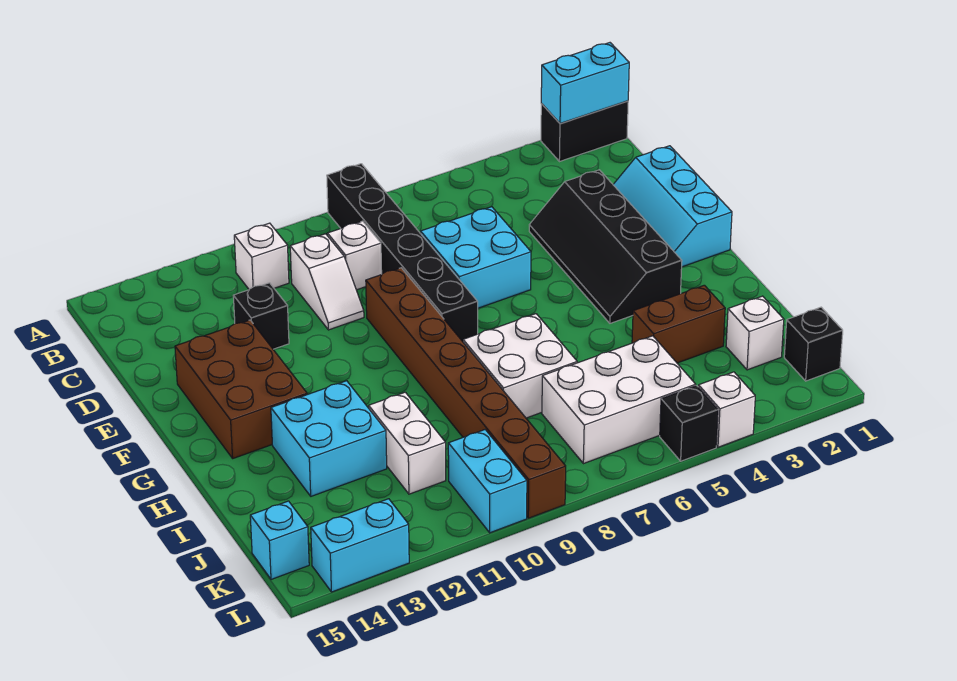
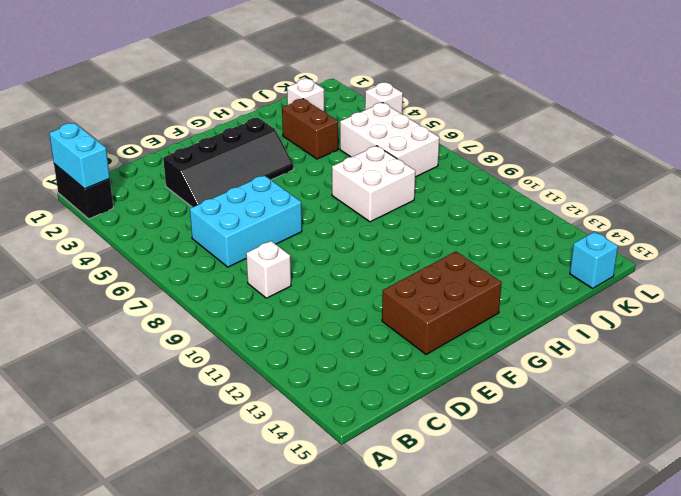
cyan brick C6:E7 level 1 -> cyan brick D6:E7 level 1
none -> black brick A8:F8 level 1
none -> white brick B11 level 1
none -> white slope C10:D10 level 1 top C

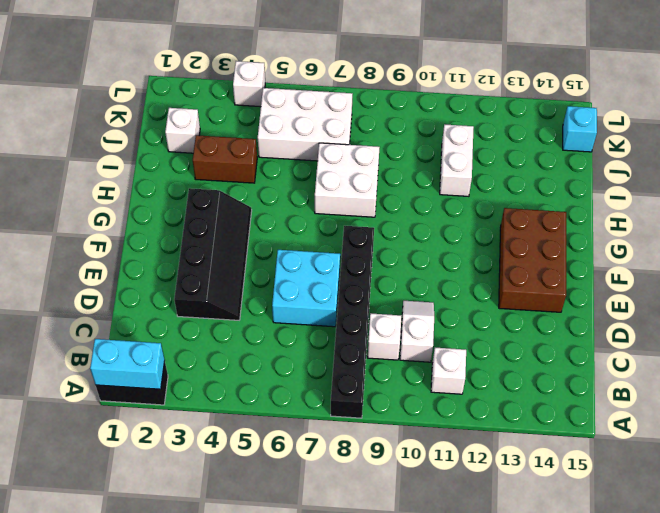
none -> cyan slope D1:F2 level 1 top 1
none -> black brick D12 level 1
none -> brown brick E9:L9 level 1

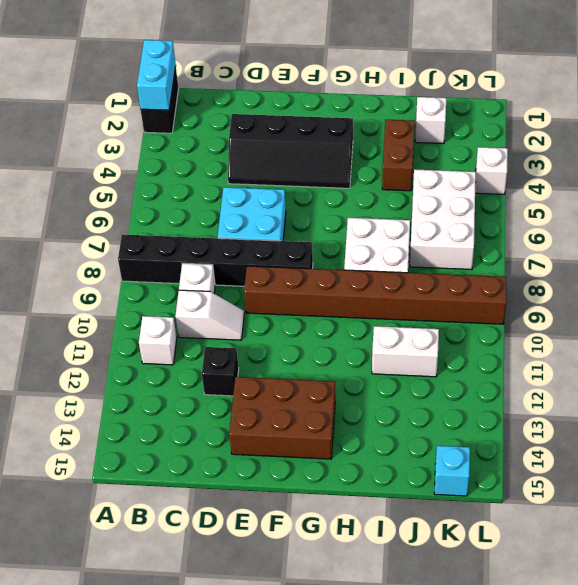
none -> cyan slope D1:F2 level 1 top 1
none -> cyan brick H12:I13 level 1
none -> black brick K1 level 1

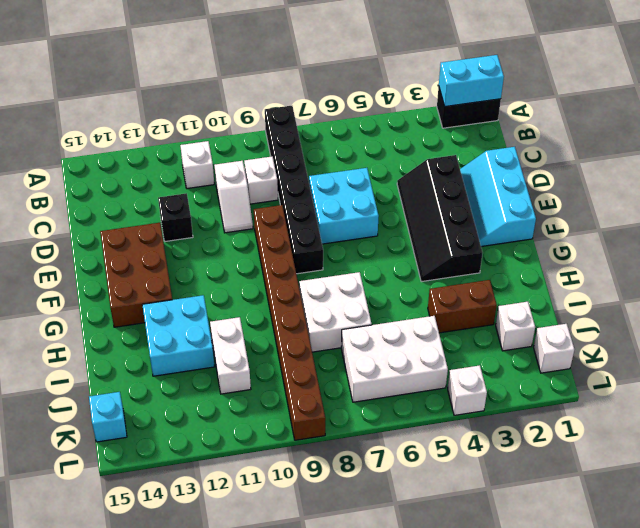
white brick K1 level 1 -> black brick K1 level 1
none -> cyan brick K10:L10 level 1
none -> black brick L5 level 1
none -> cyan brick L13:L14 level 1

